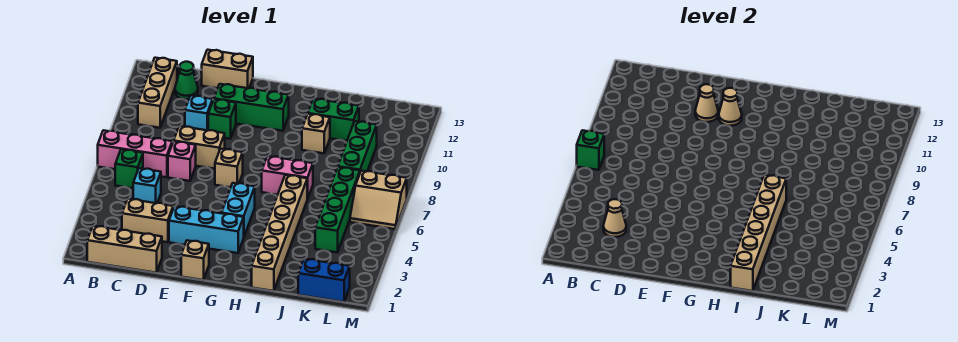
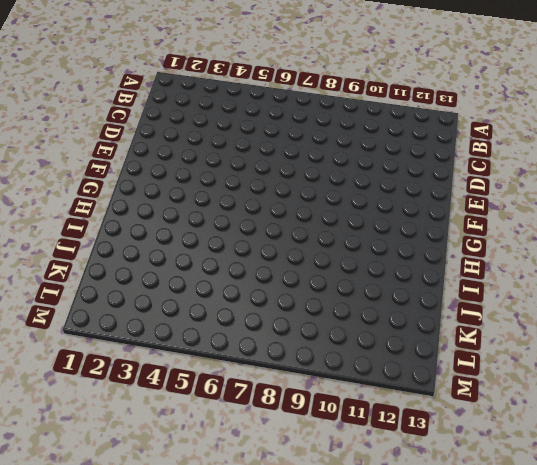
none -> pink brick A7:C7 level 1
none -> tan brick B1:D1 level 1
none -> green brick B6 level 1
none -> tan brick B10:B12 level 1

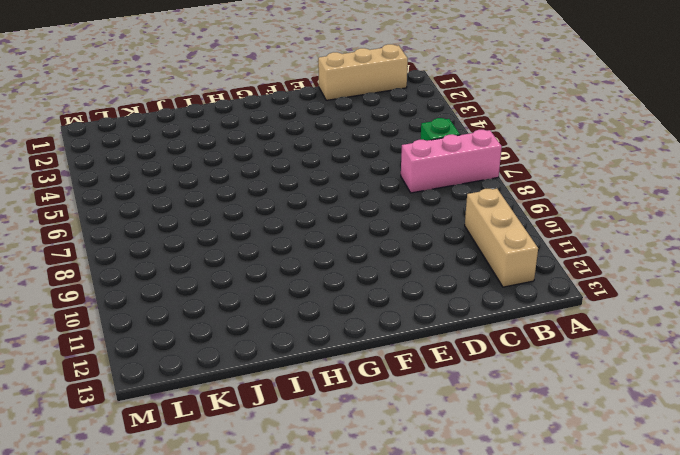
none -> tan brick C3:D3 level 1
none -> cyan brick C5 level 1
none -> green cone C12 level 1
none -> pink brick D7 level 1

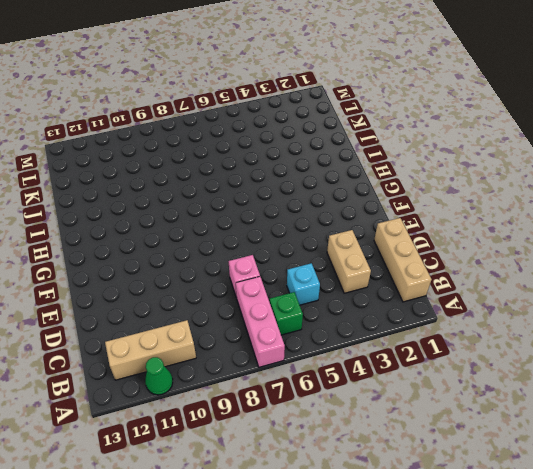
green cone A11 level 1 -> green cone C12 level 1
none -> tan brick D8:E8 level 1
none -> cyan brick D10 level 1
none -> tan brick D13:E13 level 1
none -> cyan brick E3:G3 level 1

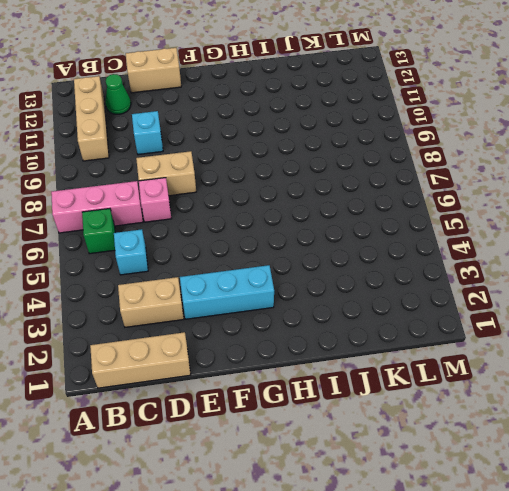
none -> green brick E10 level 1
none -> green brick E11:G11 level 1
none -> tan brick F1 level 1
none -> tan brick F7 level 1

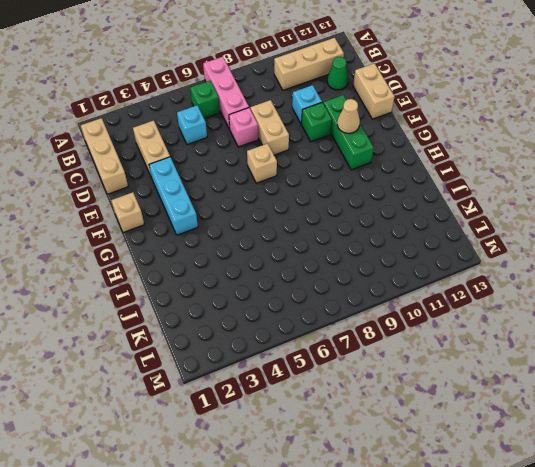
none -> cyan brick G4:G5 level 1
none -> pink brick H7:I7 level 1
none -> tan brick I1:I6 level 1
none -> tan brick I10 level 1

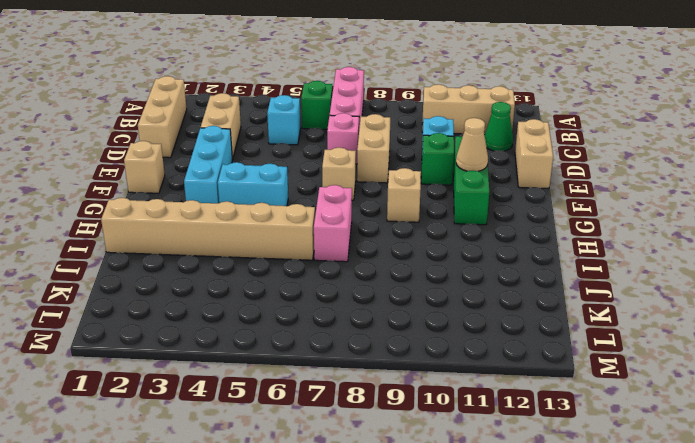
tan brick G9 level 1 -> tan brick I10 level 1
none -> green brick I11:J11 level 1
none -> blue brick K1:L1 level 1
none -> green brick K4:K7 level 1
none -> green brick K8:K10 level 1

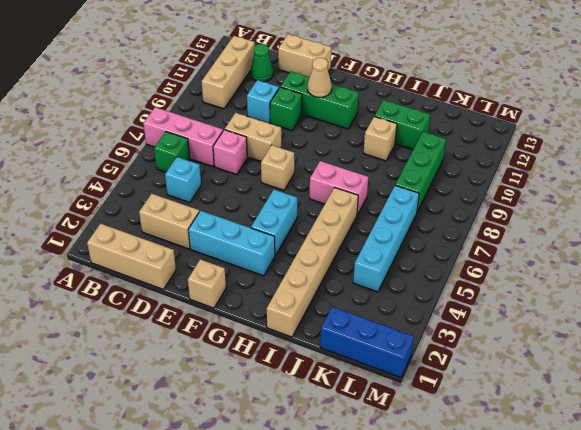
blue brick K1:M1 level 1 -> blue brick K1:L1 level 1
cyan brick K4:K7 level 1 -> green brick K4:K7 level 1
none -> tan slope L6:M7 level 1 top 7
none -> green brick A7 level 2
none -> tan cone C3 level 2
none -> tan cone E11 level 2

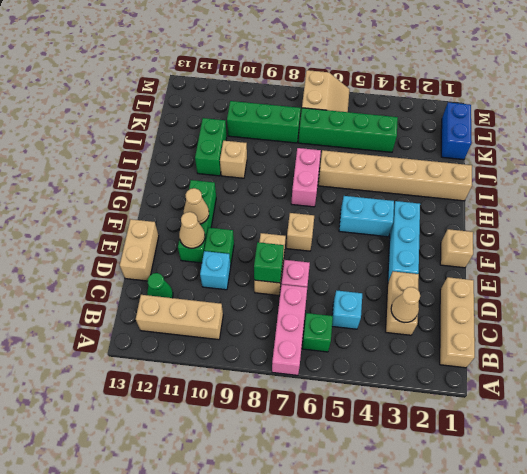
green brick D8 level 2 -> green brick A7 level 2
none -> tan brick I1:I6 level 2

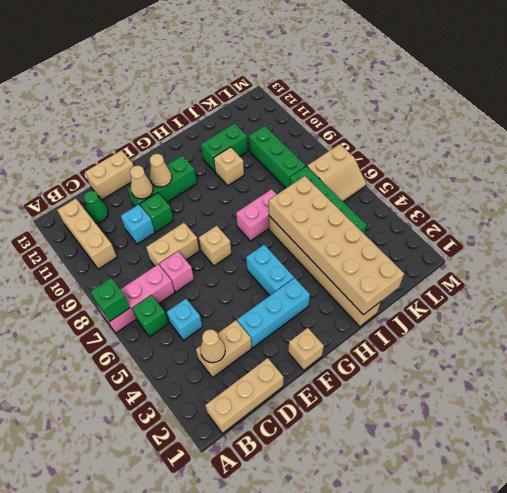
tan brick I1:J6 level 2 -> tan brick I1:I6 level 2
none -> blue brick K1:L1 level 1

